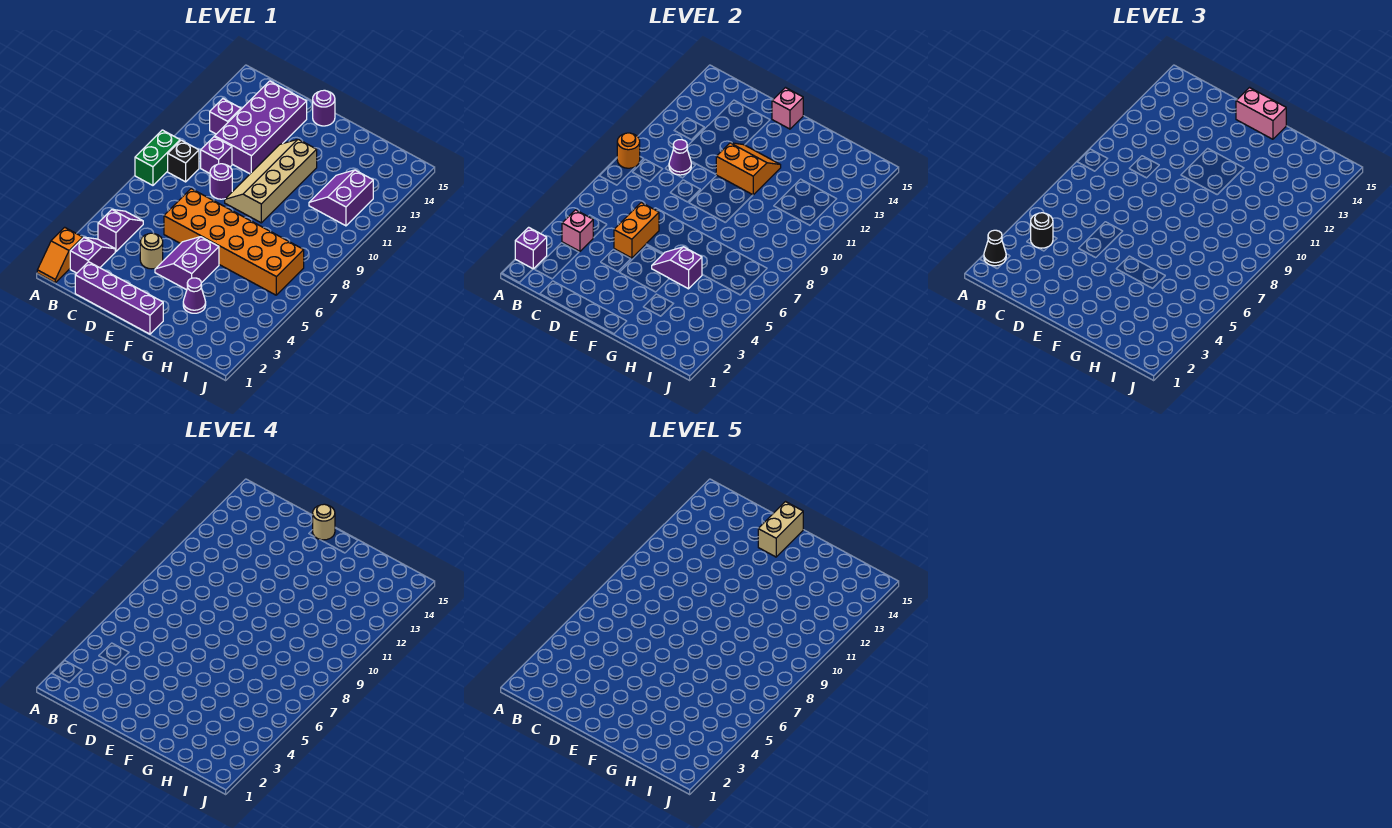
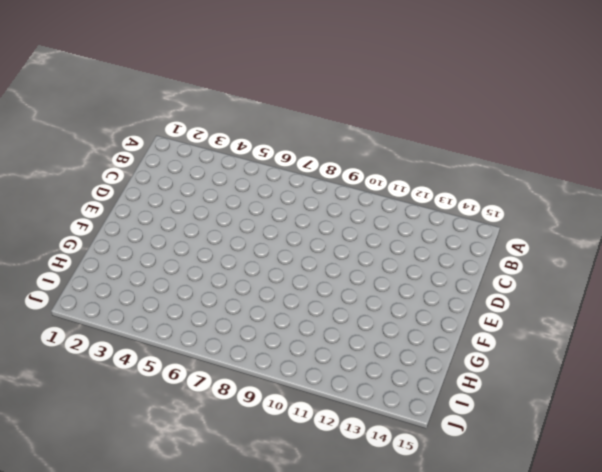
none -> orange slope A1:A2 level 1 top 2
none -> green brick A8:A9 level 1
none -> purple slope B2:B3 level 1 top 2
none -> purple slope B4:B5 level 1 top 4

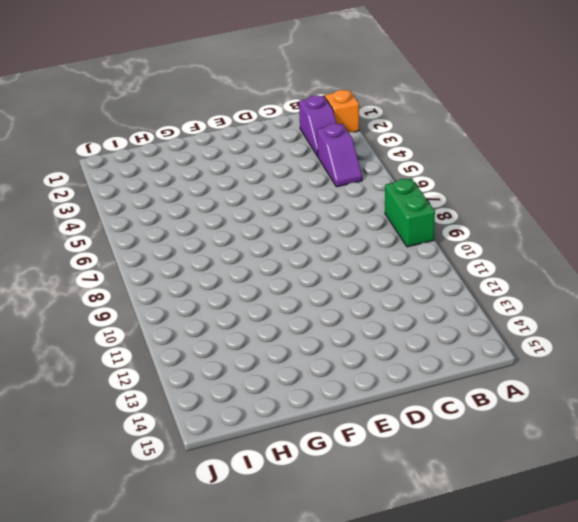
none -> black brick B9 level 1
none -> purple brick B12 level 1
none -> purple brick C1:F1 level 1
none -> purple brick C10 level 1

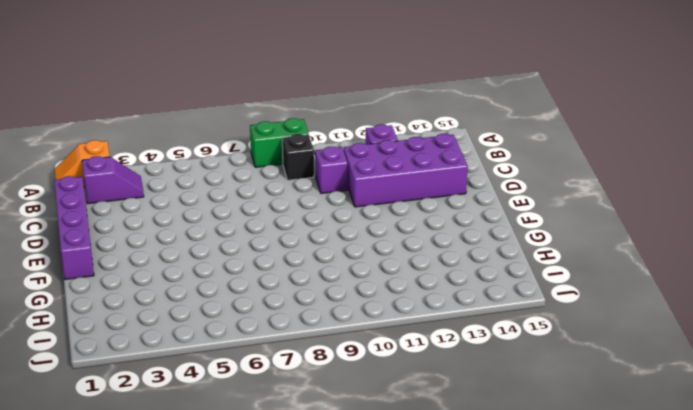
none -> purple slope B4:B5 level 1 top 4
none -> tan round brick D4 level 1
none -> orange brick D6:I7 level 1
none -> purple round brick D9 level 1

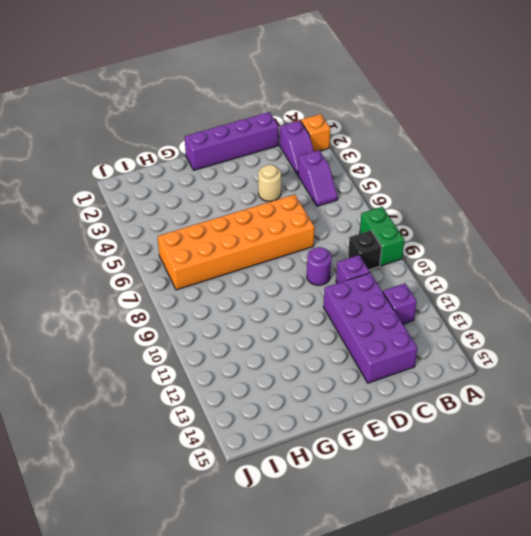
none -> purple slope E4:F5 level 1 top F
none -> tan slope E9:F12 level 1 top F
none -> purple round brick E15 level 1
none -> purple cone G3 level 1

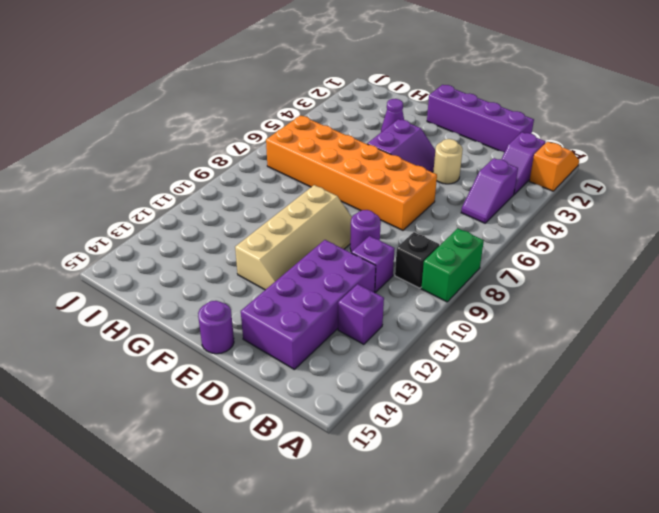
none -> purple slope H11:I12 level 1 top I
none -> purple brick A2 level 2
none -> orange round brick A9 level 2
none -> pink brick B4 level 2

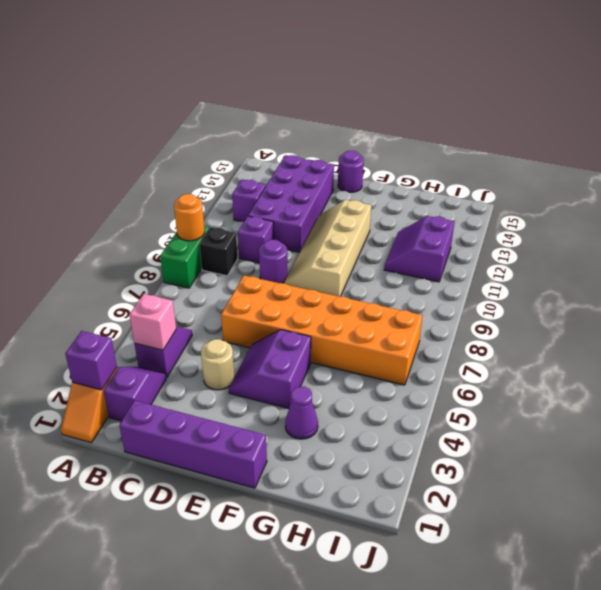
none -> purple cone C10 level 2
none -> orange brick D5:D6 level 2
none -> orange slope E11:F12 level 2 top 11
none -> pink brick E15 level 2

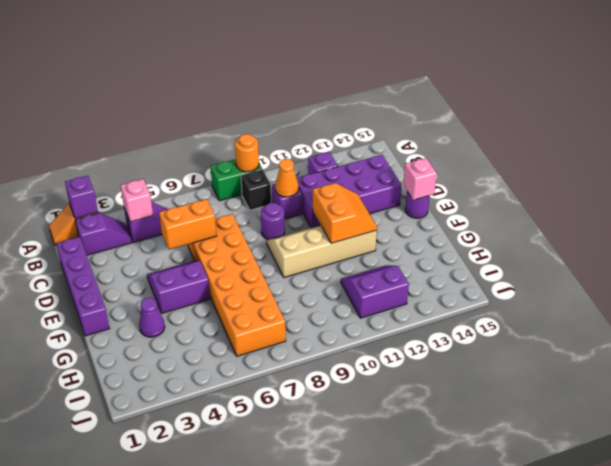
orange cone C10 level 2 -> purple cone C10 level 2
none -> tan round brick D4 level 1
none -> purple slope F5:G5 level 2 top G
none -> black cone A2 level 3
none -> black round brick B4 level 3

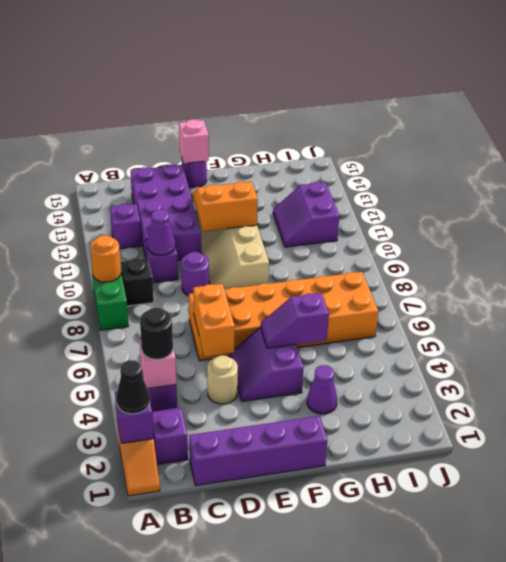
none -> pink brick E15:F15 level 3
none -> tan round brick E15 level 4
none -> tan brick E14:E15 level 5

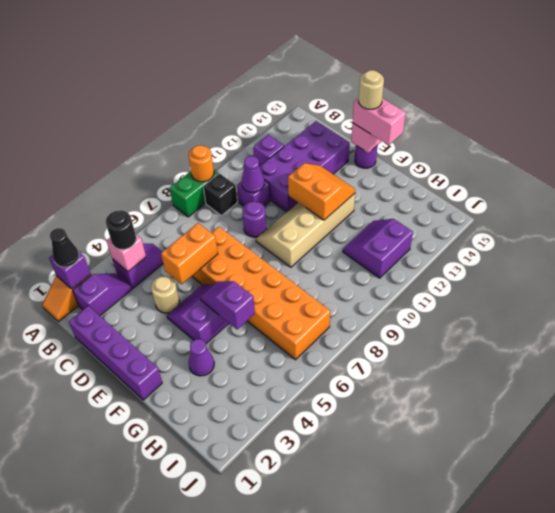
none -> tan brick E14:E15 level 5

